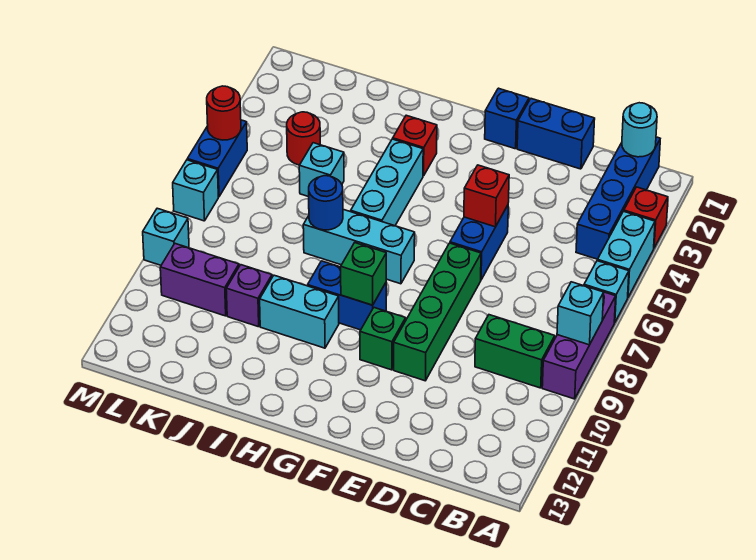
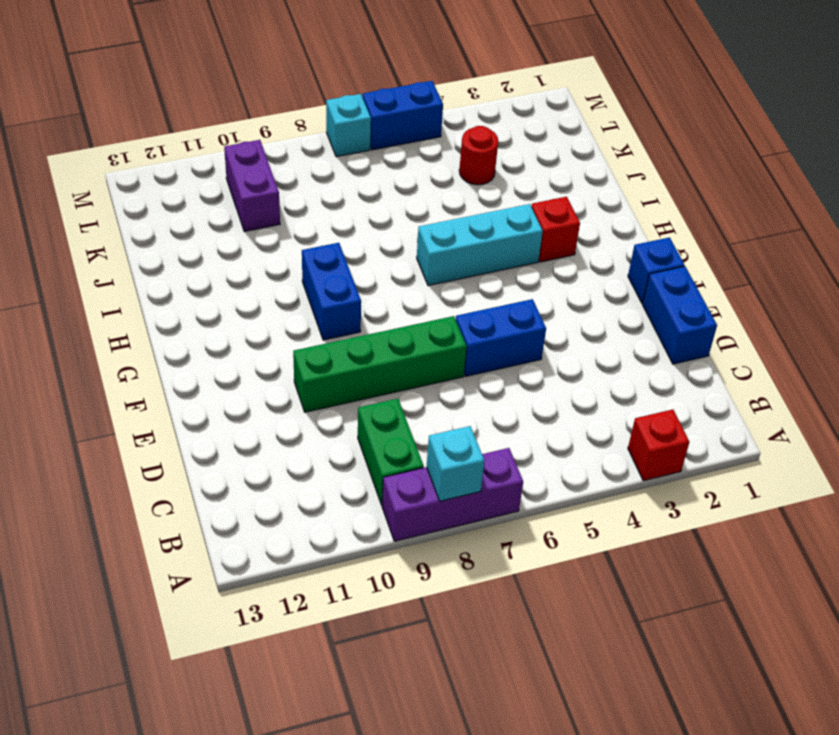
none -> cyan brick A4:A5 level 1
none -> cyan brick A6 level 1
none -> blue brick B1:B4 level 1

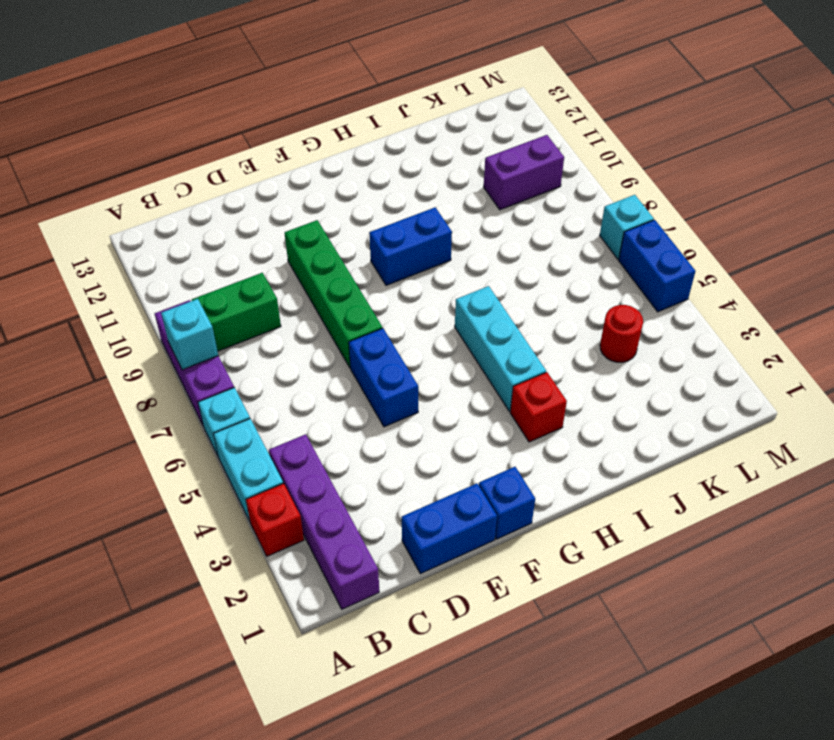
purple brick B1:B4 level 1 -> blue brick B1:B4 level 1
none -> green brick F10 level 1
none -> cyan brick G7:I7 level 1
none -> cyan brick H10:I10 level 1

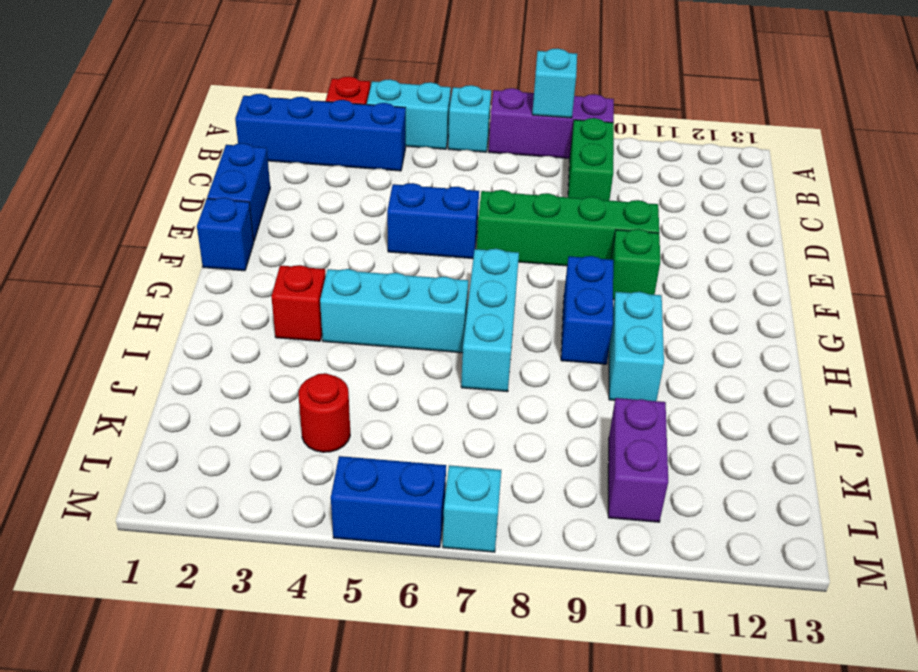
none -> cyan brick J5 level 1
none -> purple brick J10 level 1
none -> cyan brick M9 level 1

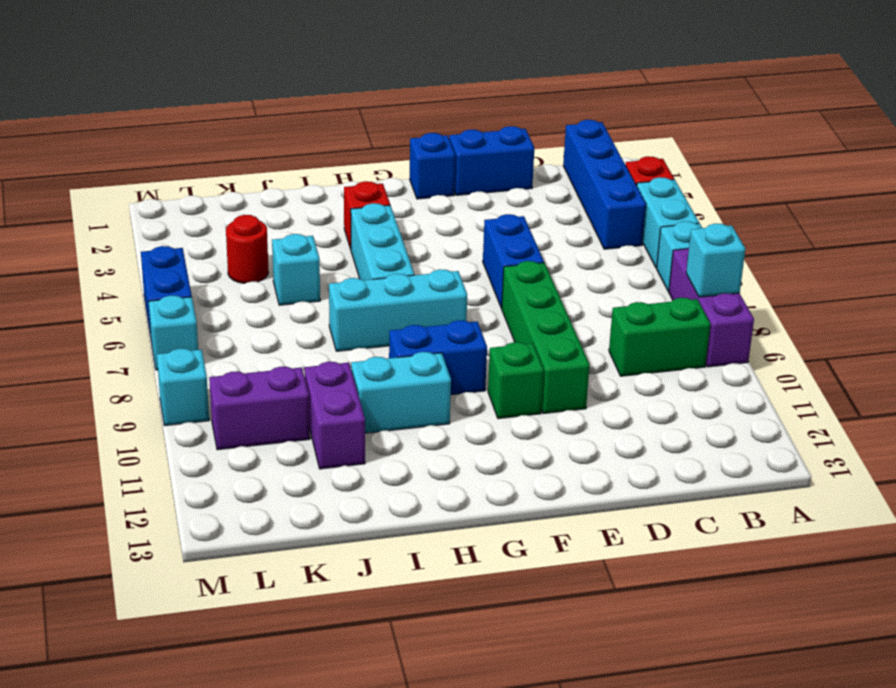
purple brick J10:J11 level 1 -> purple brick J10 level 1
none -> cyan round brick B1 level 2
none -> red brick E5 level 2
none -> green brick G9 level 2

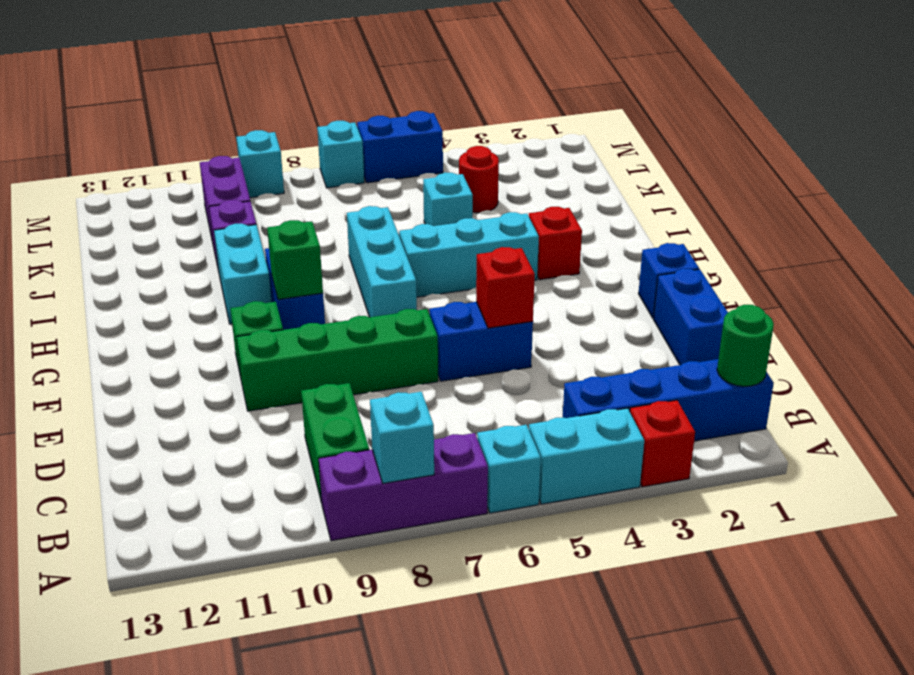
green round brick B1 level 2 -> cyan round brick B1 level 2
none -> blue round brick I7 level 2
none -> red round brick M5 level 2

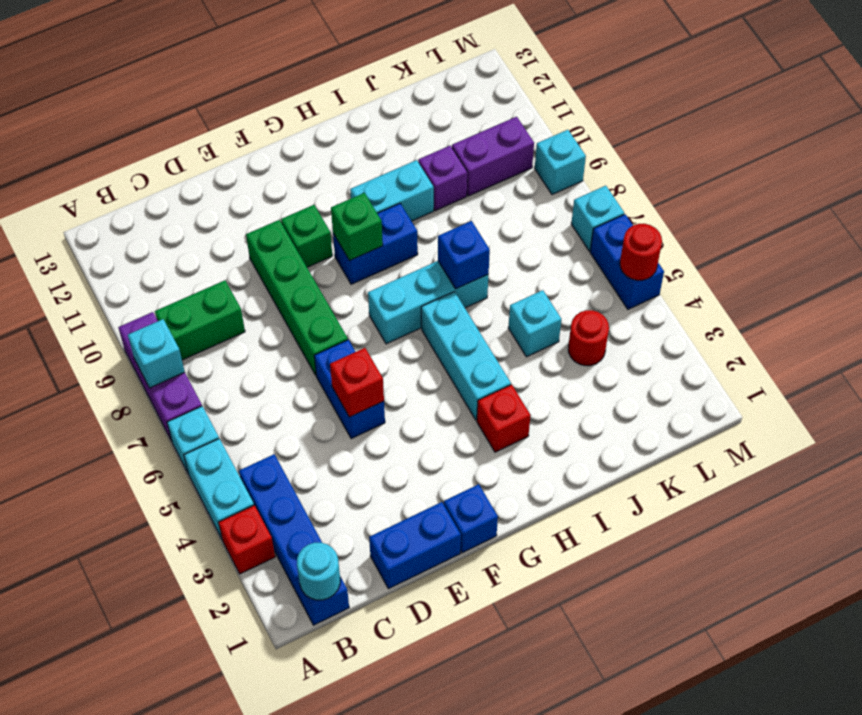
blue brick I7 level 2 -> blue round brick I7 level 2

